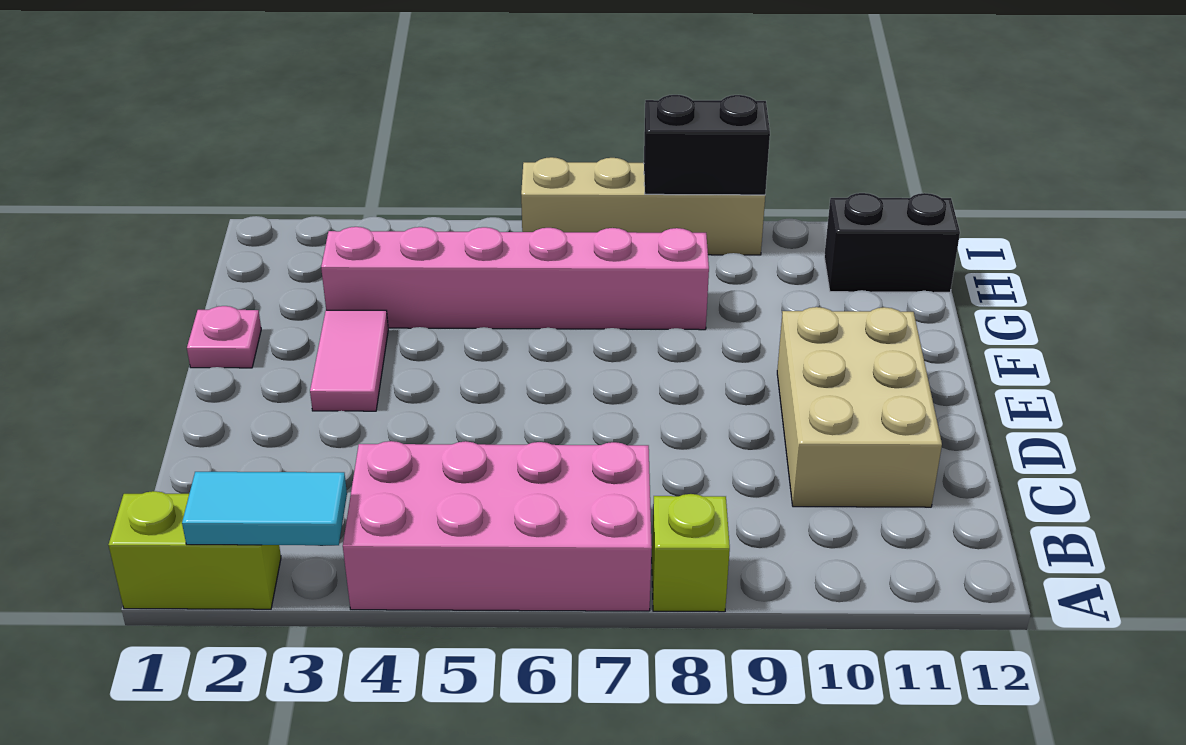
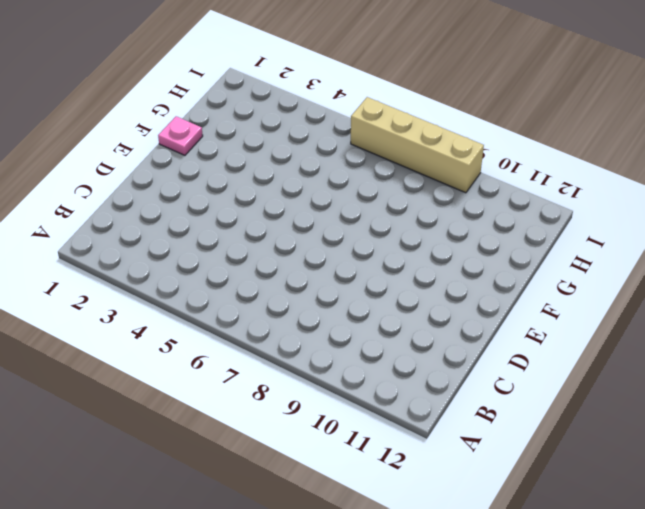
none -> lime brick A1:A2 level 1
none -> pink brick A4:B7 level 1

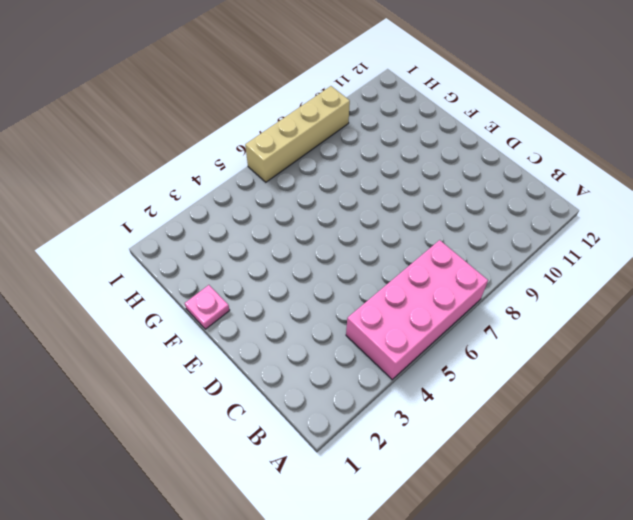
none -> lime brick A1:A2 level 1
none -> lime brick A8 level 1

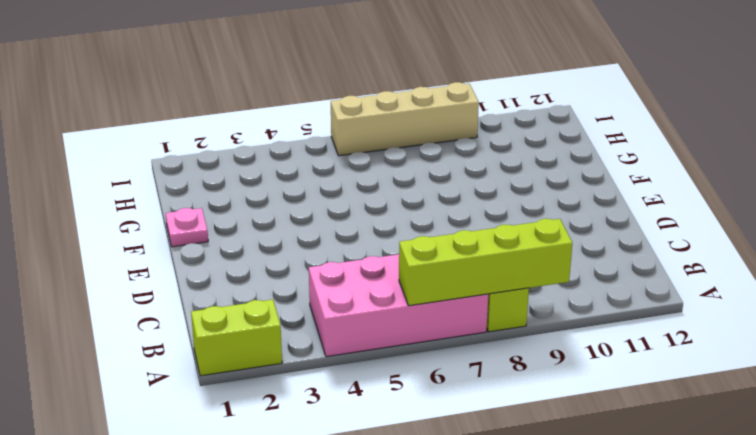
lime brick A6:A9 level 2 -> none
none -> tan brick C10:E11 level 1
none -> pink tile E3:F3 level 1

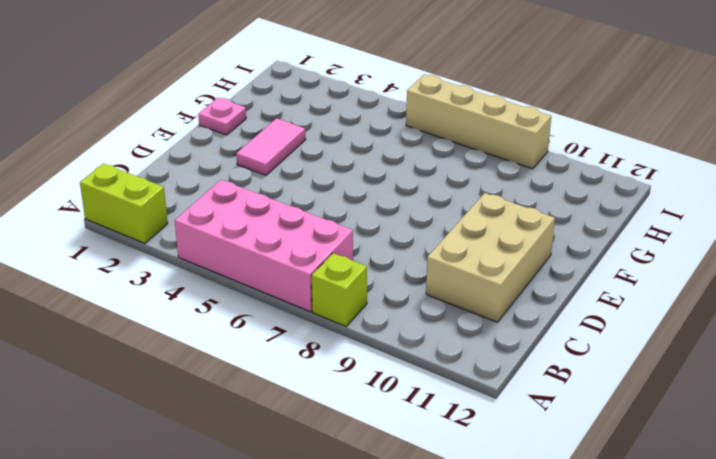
none -> pink brick G3:G8 level 1
none -> black brick H11:H12 level 1

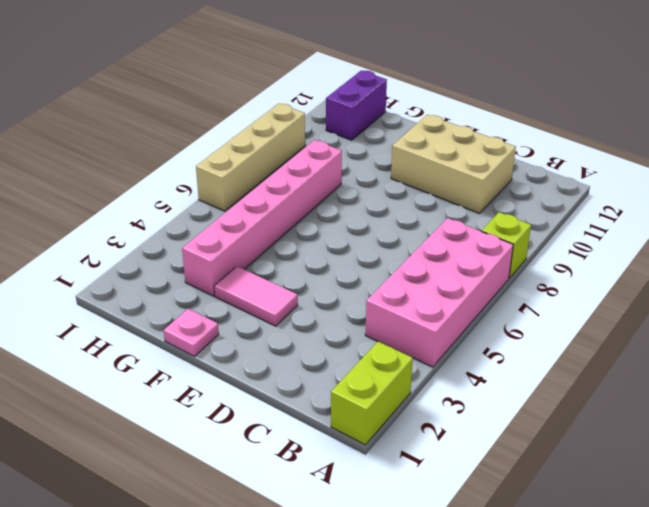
purple brick H11:H12 level 1 -> black brick H11:H12 level 1
none -> cyan tile A2:A3 level 2
none -> black brick I8:I9 level 2

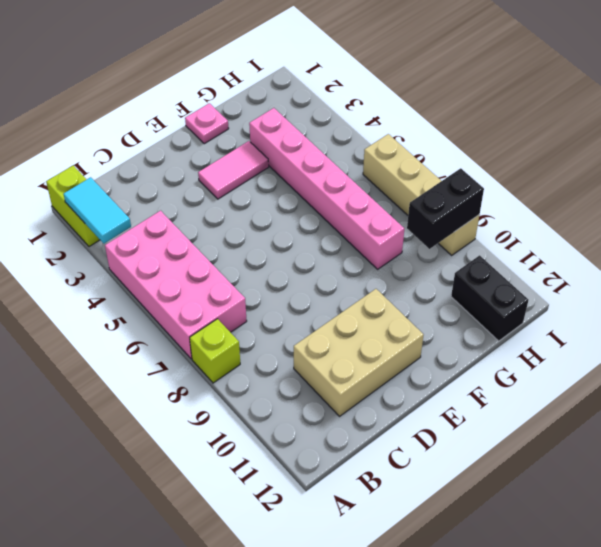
black brick H9:I9 level 2 -> black brick I8:I9 level 2

